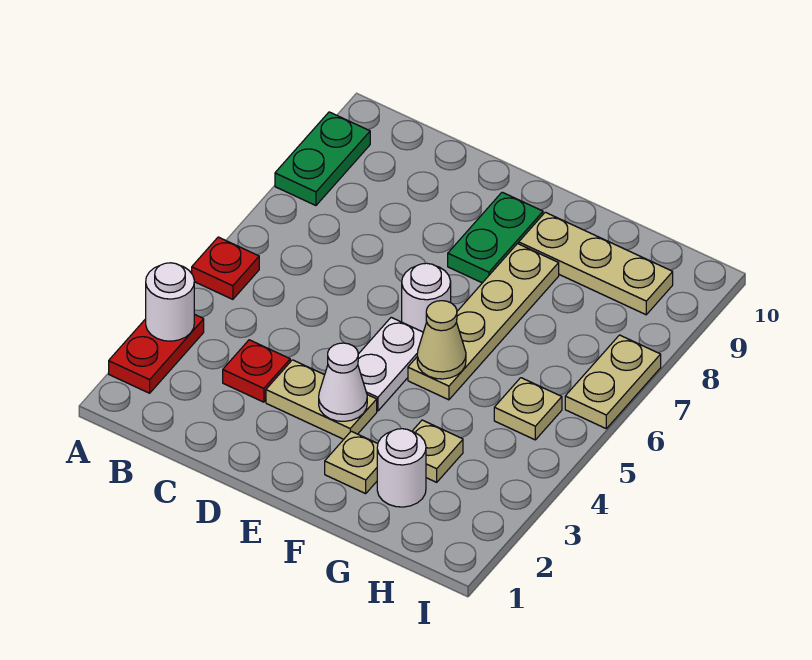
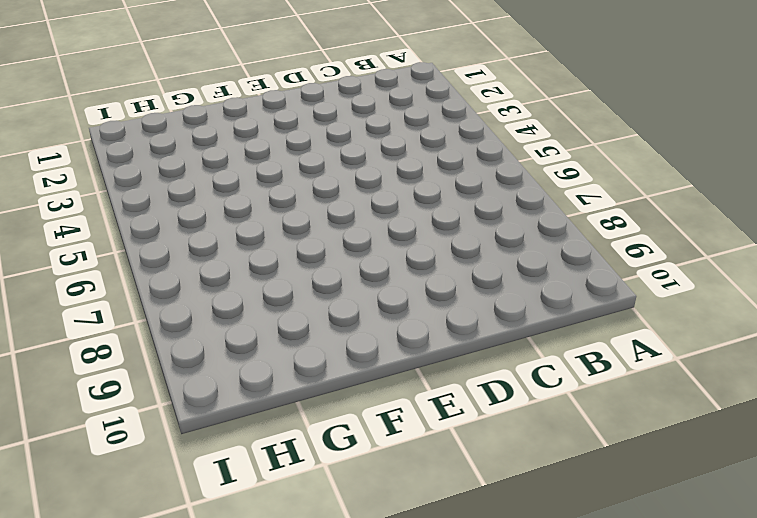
none -> red plate A2:A3 level 1
none -> red plate A5 level 1
none -> green plate A8:A9 level 1

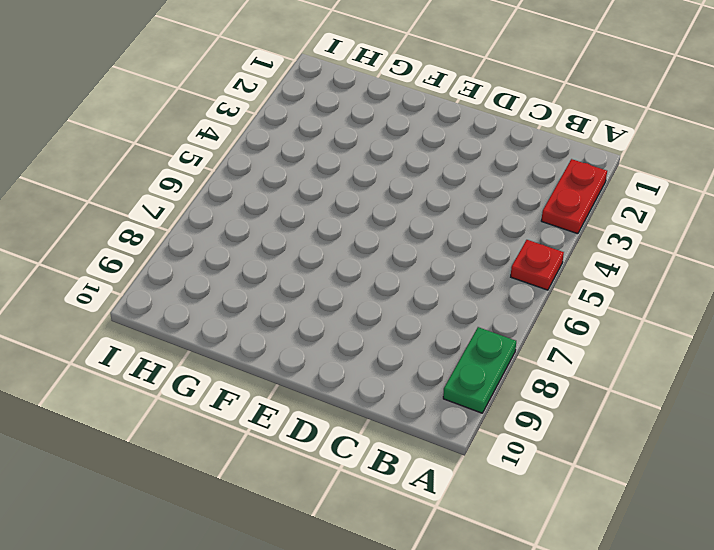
none -> red plate C3 level 1
none -> tan plate D3:E3 level 1
none -> white plate E4:E5 level 1

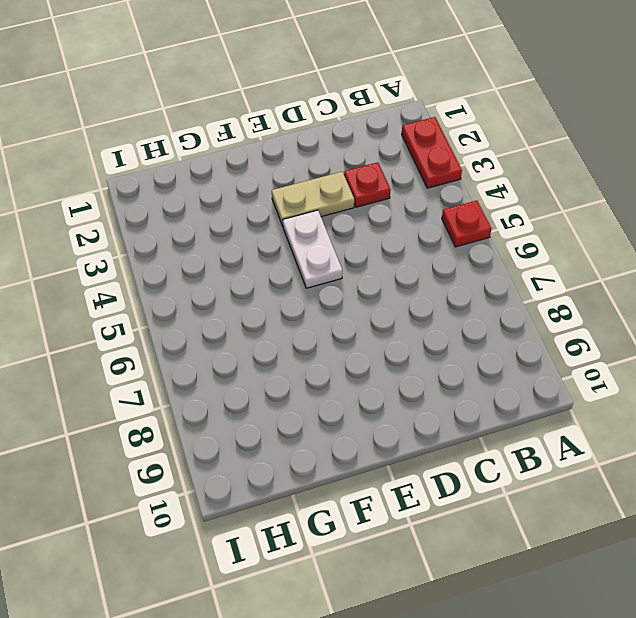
none -> green plate A8:A9 level 1
none -> white round brick E6 level 1
none -> green plate E8:E9 level 1

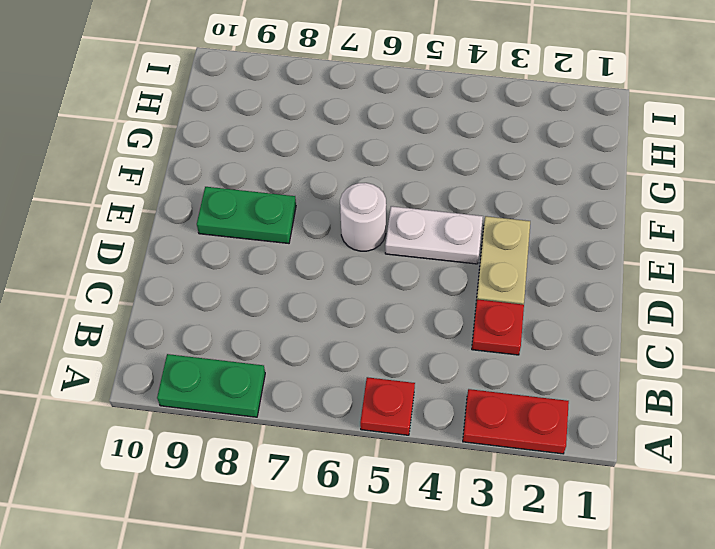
none -> tan plate F2 level 1
none -> tan plate F5:F8 level 1
none -> tan plate F9:H9 level 1

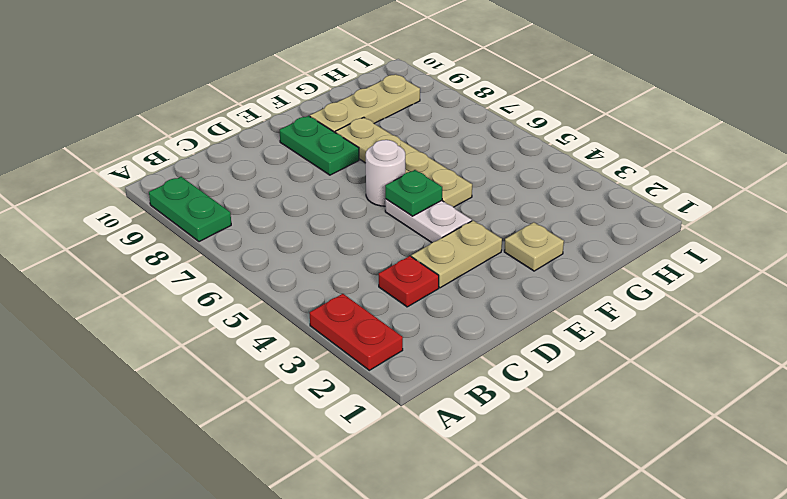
green plate E5 level 2 -> none
none -> red plate A5 level 1
none -> white round brick G2 level 1
none -> tan plate G3 level 1

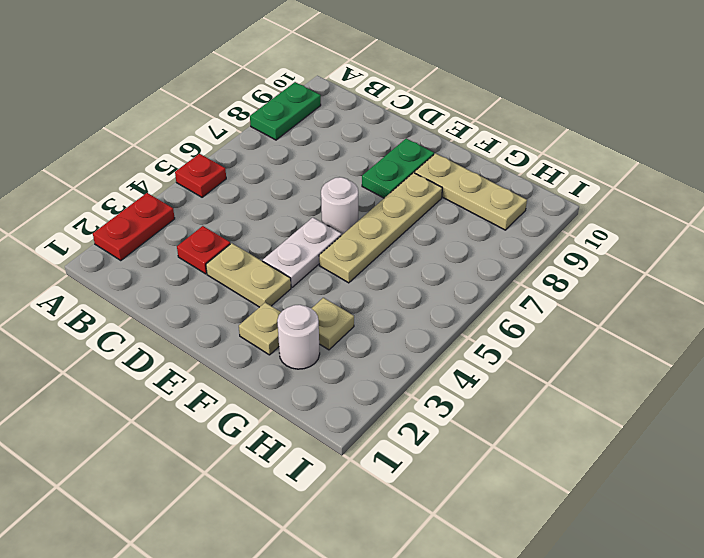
none -> tan plate H5 level 1
none -> tan plate I6:I7 level 1
none -> white round brick A3 level 2

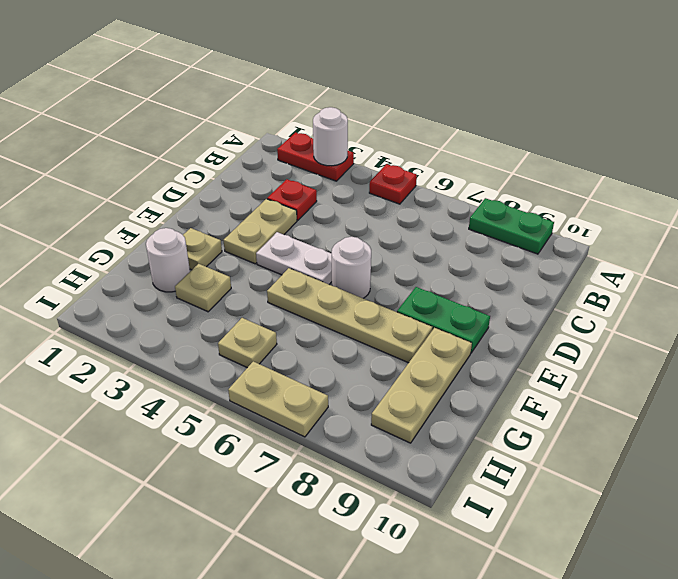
none -> white cone E3 level 2
none -> tan cone F5 level 2

